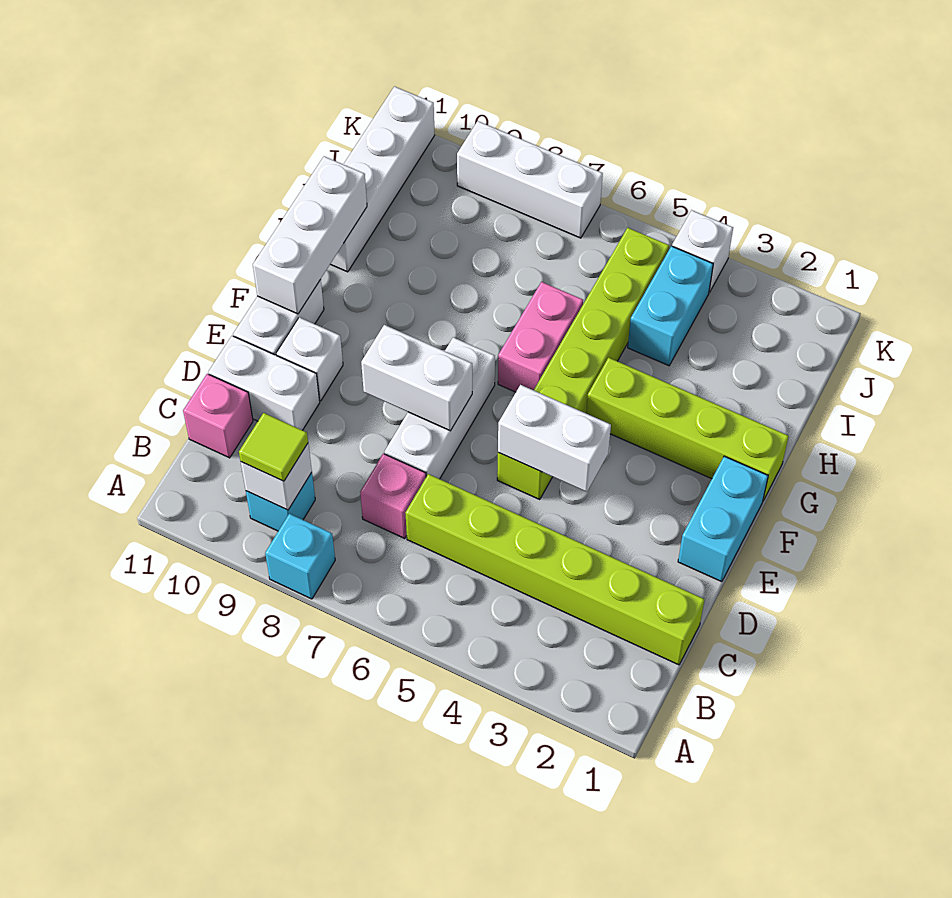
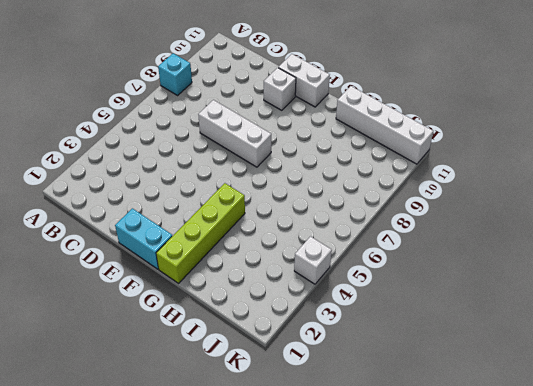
none -> cyan brick B9 level 1
none -> lime brick C1:C6 level 1
none -> pink brick C7 level 1

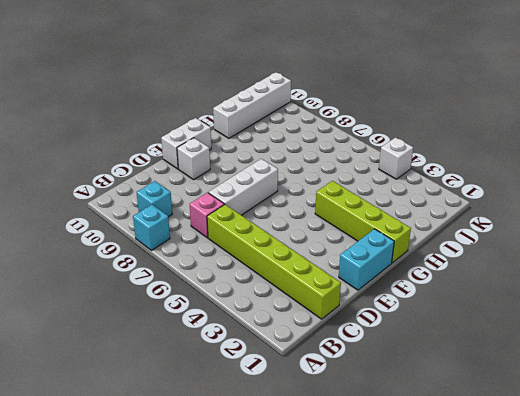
none -> pink brick C11 level 1
none -> white brick D10:D11 level 1
none -> lime brick E5:J5 level 1

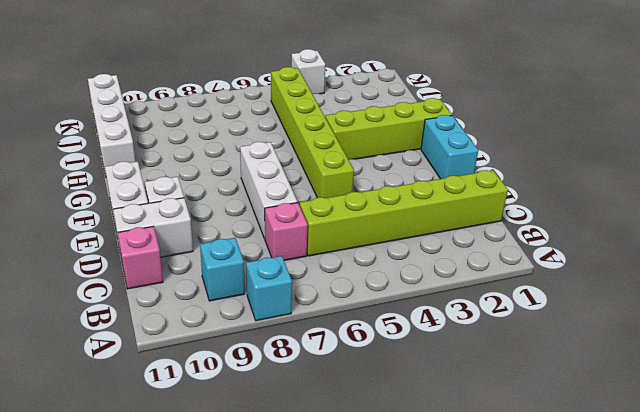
none -> pink brick G6:H6 level 1
none -> cyan brick I4:J4 level 1
none -> white brick K7:K9 level 1

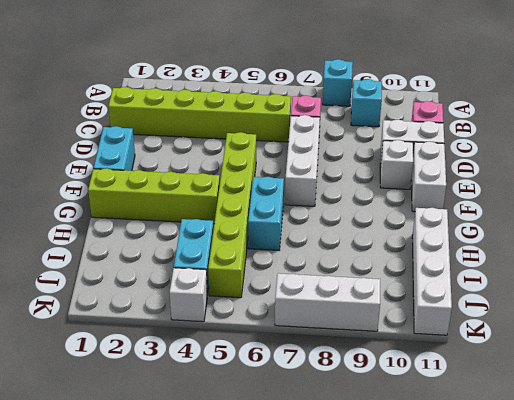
cyan brick G6:H6 level 1 -> pink brick G6:H6 level 1
none -> white brick B9 level 2
none -> white brick E4:E5 level 2
none -> white brick E7:E8 level 2

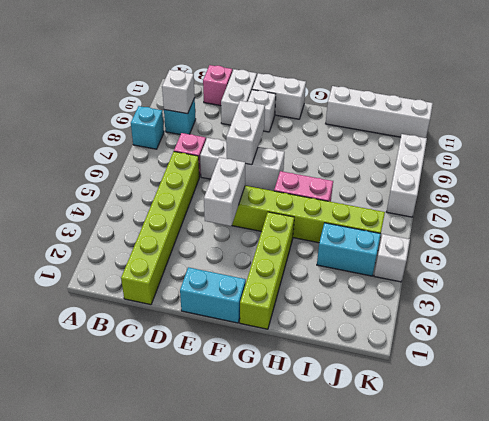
none -> white brick F11:H11 level 2
none -> lime tile B9 level 3

